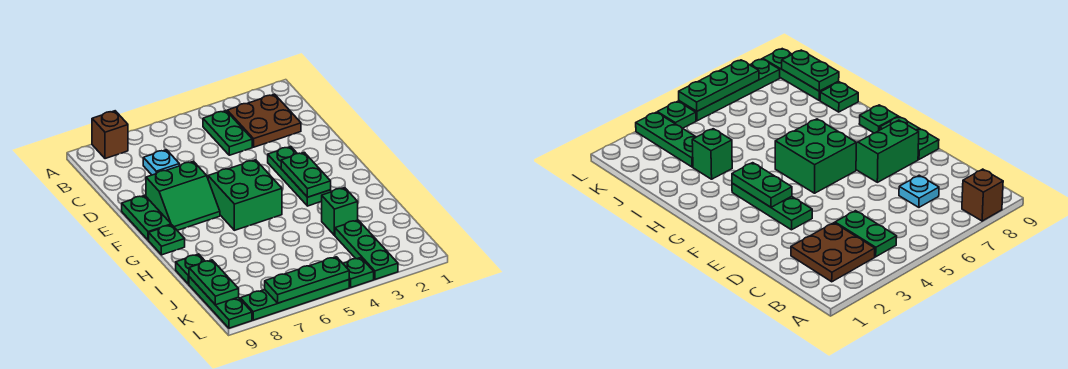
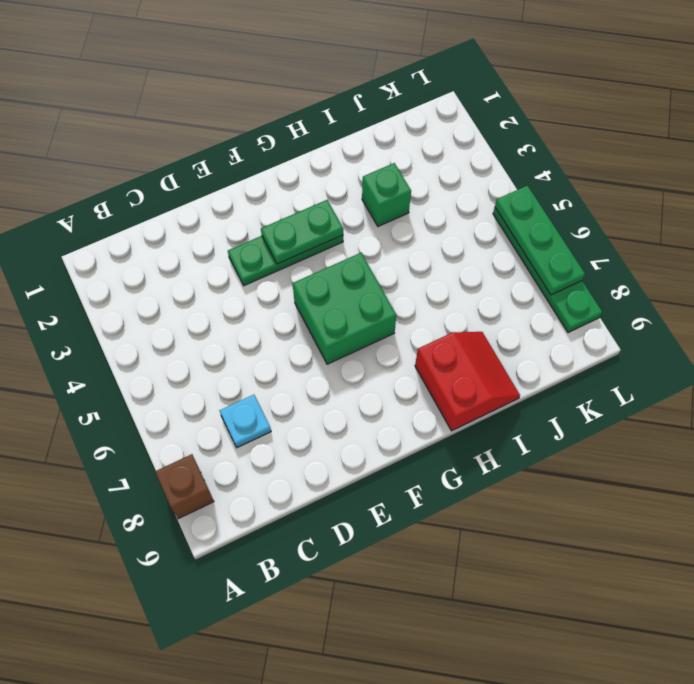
red slope H8:I9 level 1 top H -> green plate I9 level 1
none -> brown plate B2:C3 level 1
none -> green plate B4:C4 level 1
none -> green slope E7:F8 level 1 top E

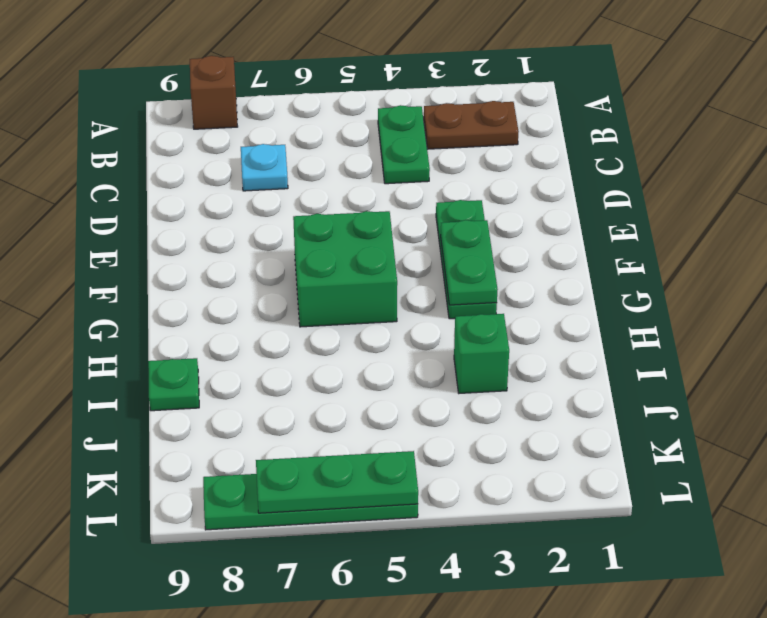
brown plate B2:B3 level 1 -> brown plate B2:C3 level 1
none -> green slope E7:F8 level 1 top E
none -> green plate E9:F9 level 1
none -> green plate G9 level 1

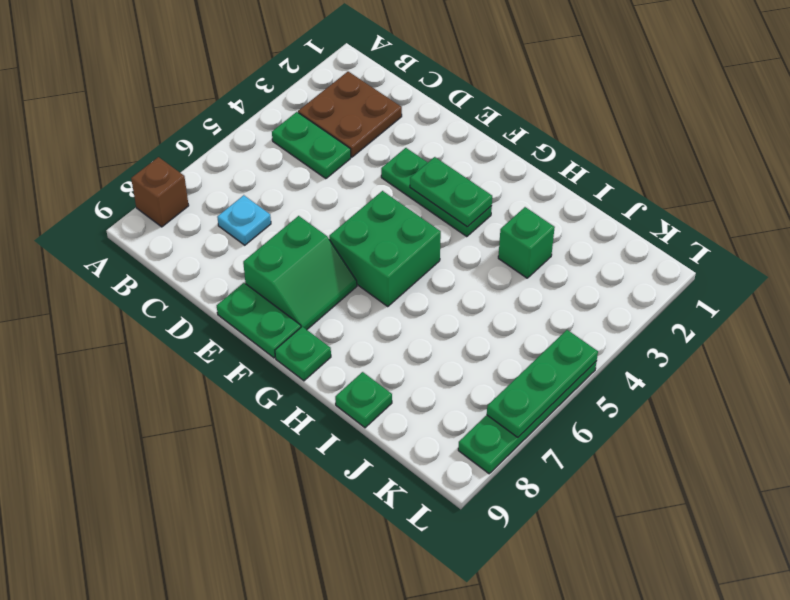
none -> green plate J3:L3 level 1
none -> green plate J9:L9 level 1
none -> green plate L4 level 1

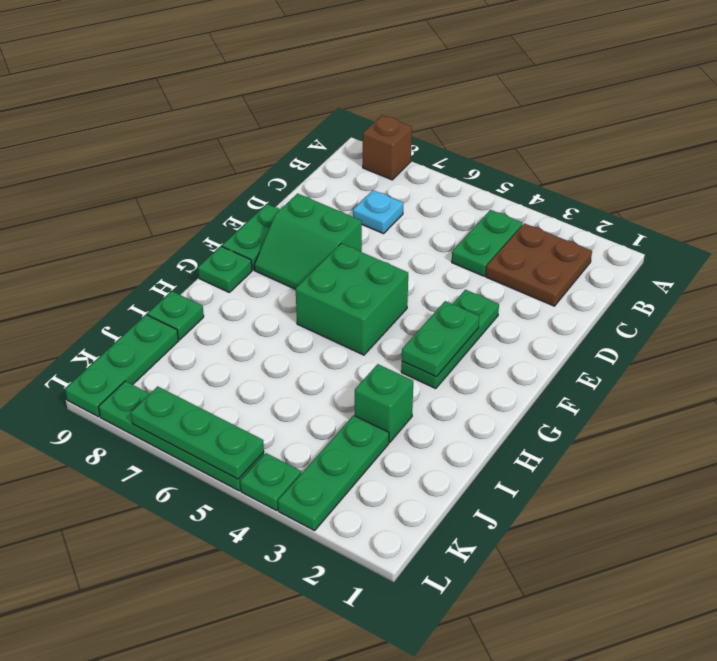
none -> green plate J9:K9 level 2

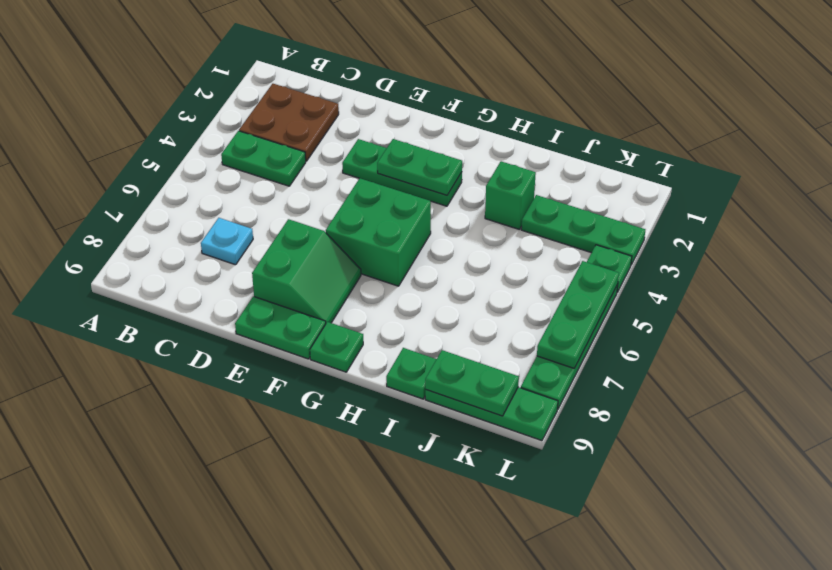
none -> brown brick A8 level 1

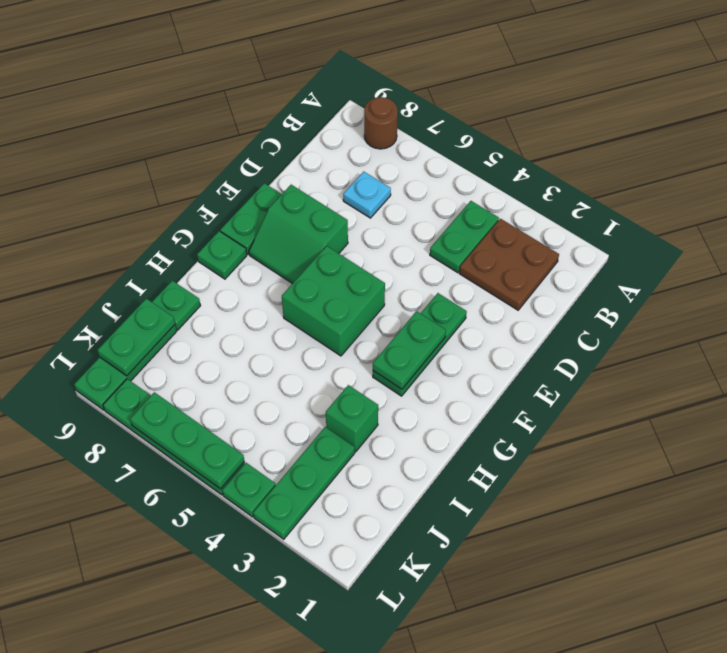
brown round brick A8 level 1 -> brown brick A8 level 1

